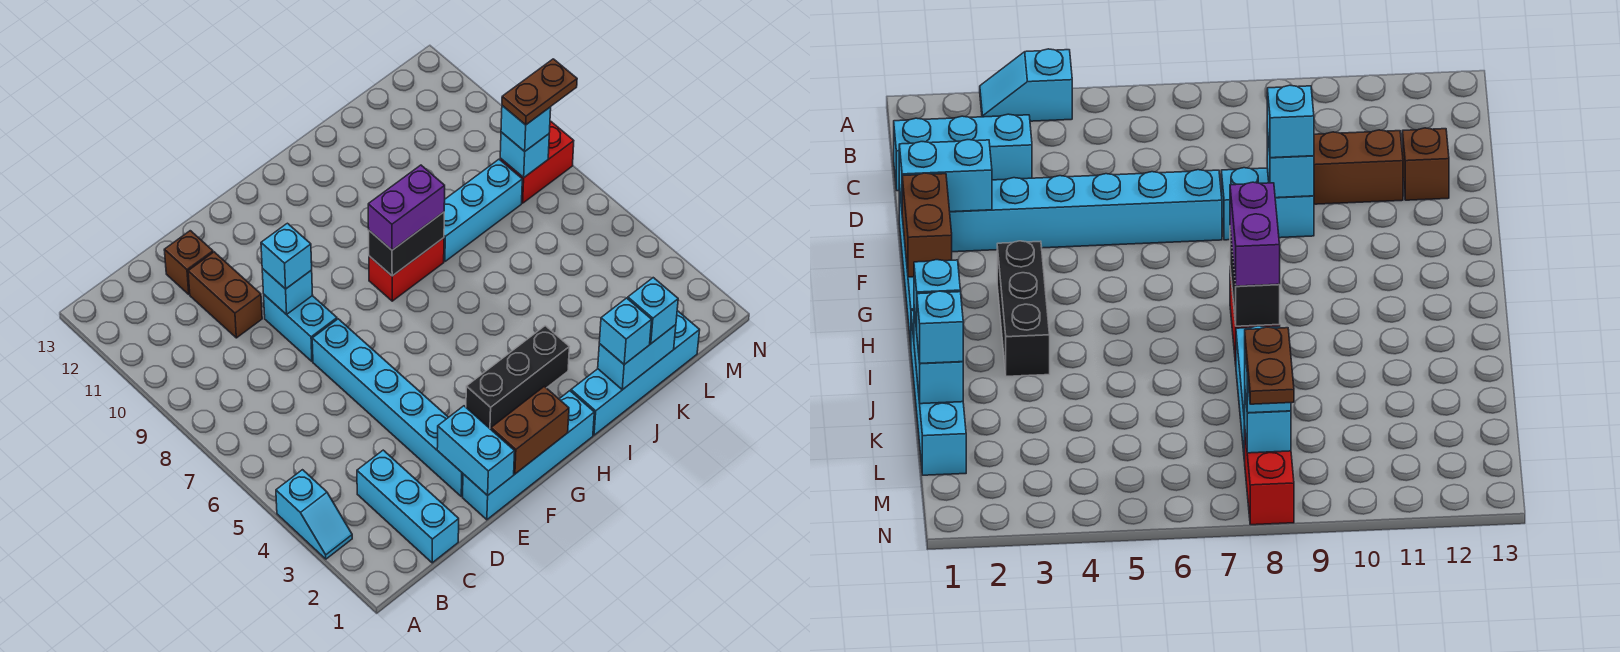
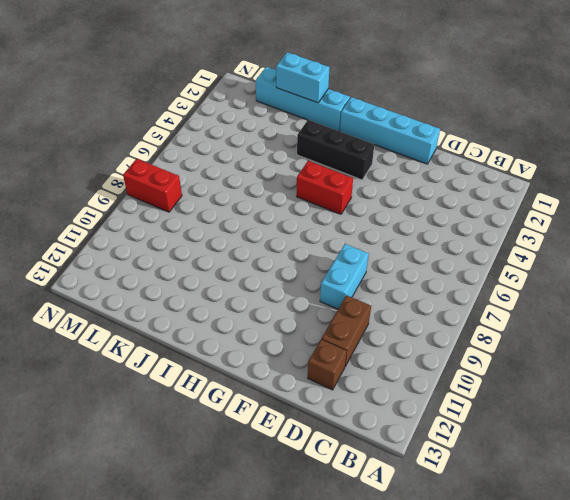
red brick G5:H5 level 1 -> red brick H8:I8 level 1
none -> cyan slope A3:A4 level 1 top 4
none -> cyan brick C1:C3 level 1
none -> cyan brick E2:E7 level 1

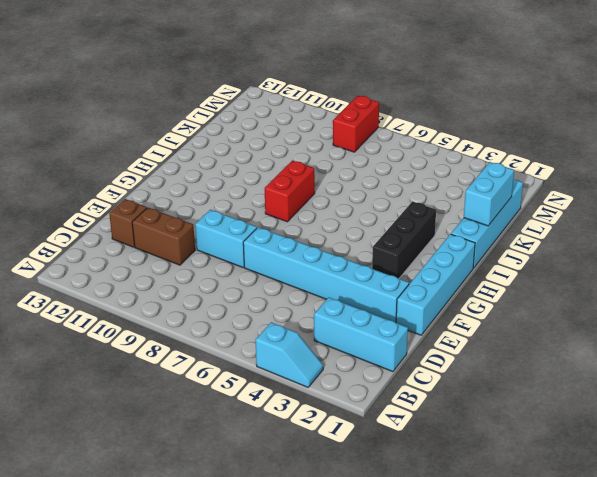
none -> cyan brick J8:L8 level 1
none -> cyan brick E1:E2 level 2
none -> cyan brick E9 level 2

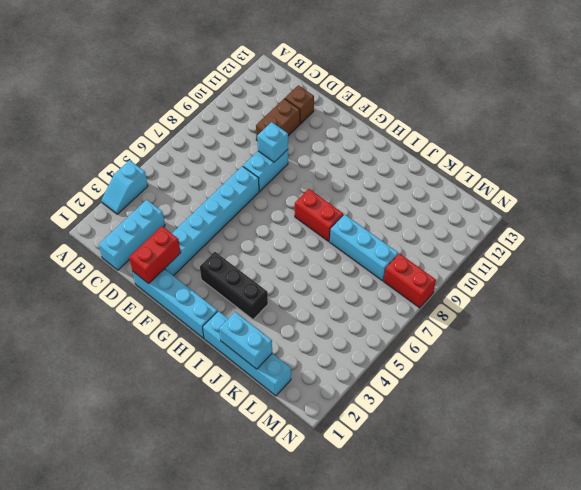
red brick E1:E2 level 2 -> cyan brick E1:E2 level 2
none -> brown brick F1:G1 level 2
none -> black brick H8:I8 level 2
none -> cyan brick M8 level 2

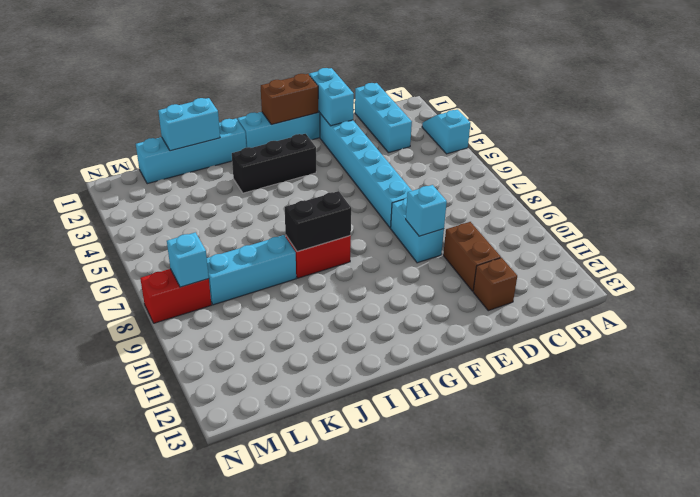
none -> cyan brick E9 level 3
none -> purple brick H8:I8 level 3
none -> cyan brick J1 level 3

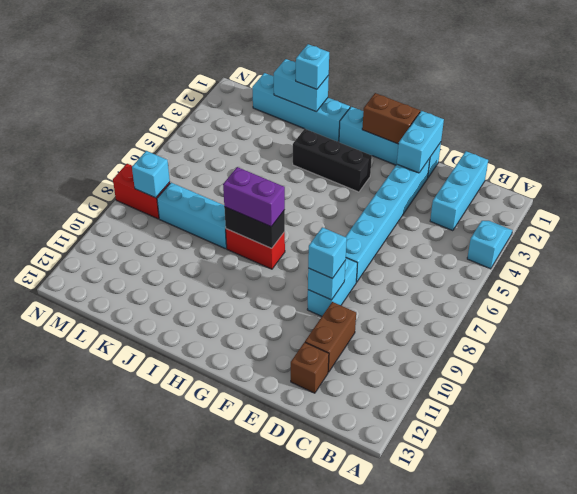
none -> cyan brick K1 level 3
none -> cyan brick M8 level 3
none -> brown plate M8:N8 level 4

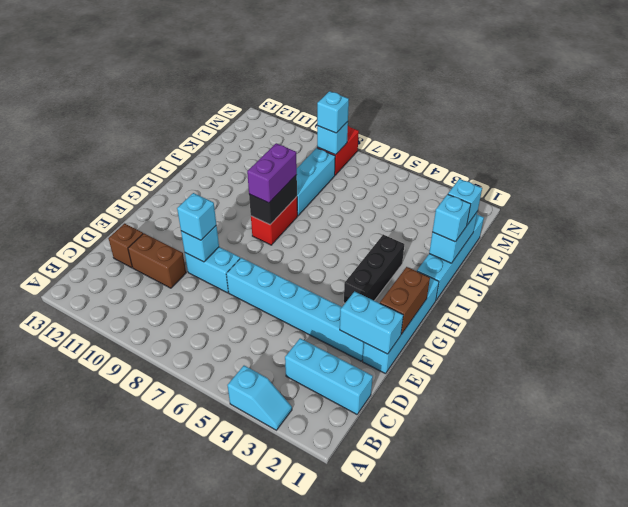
none -> brown plate M8:N8 level 4

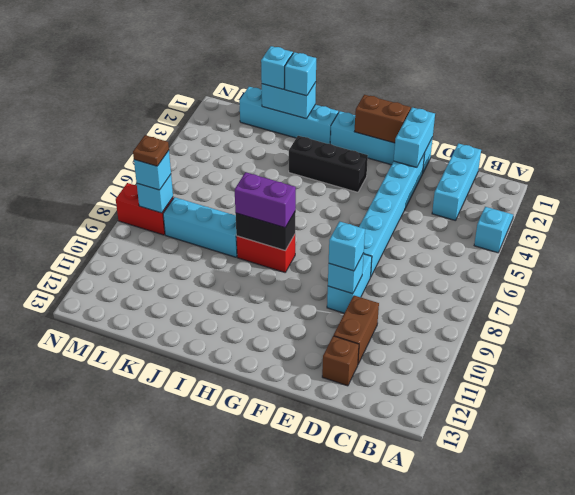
brown plate M8 level 4 -> brown plate M8:N8 level 4

